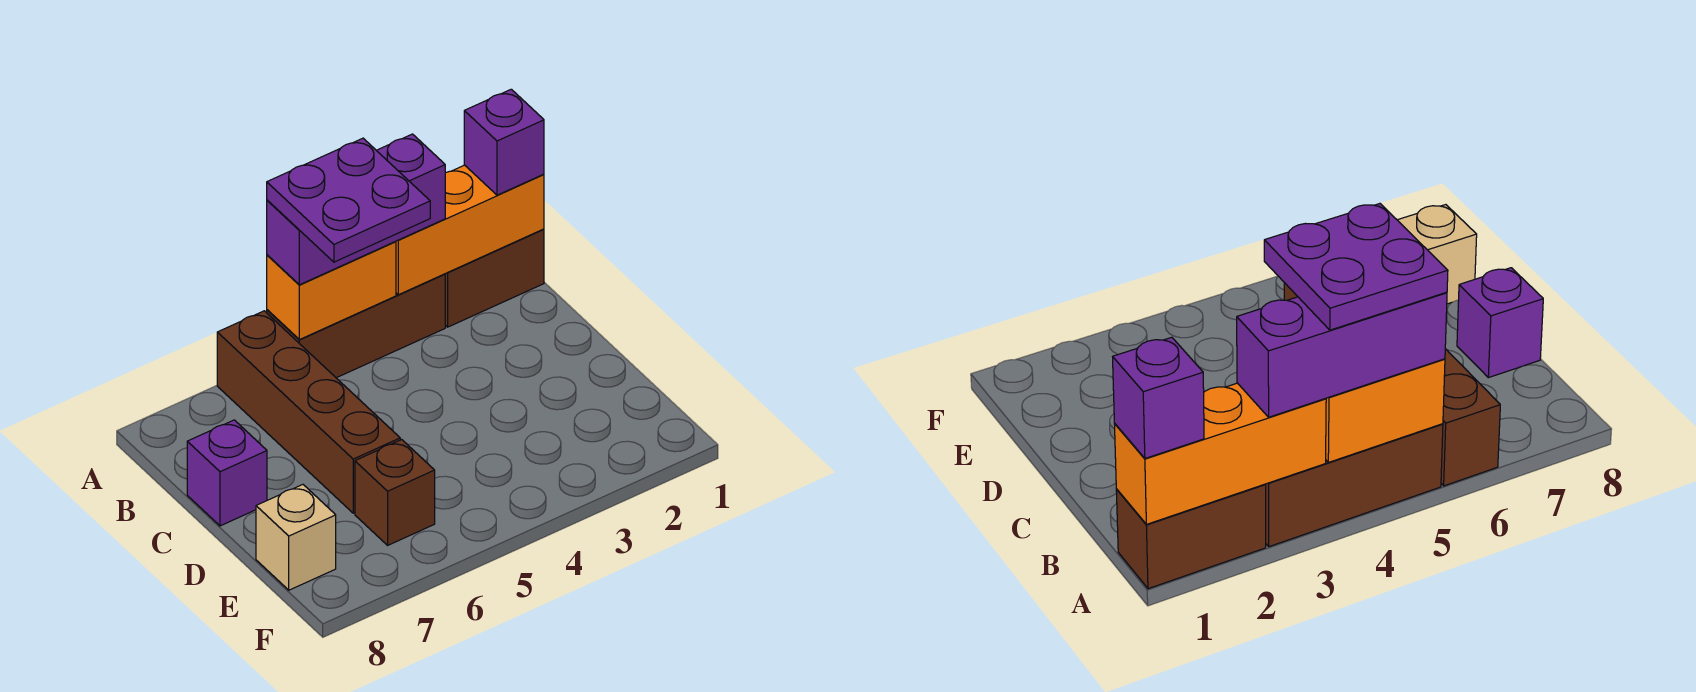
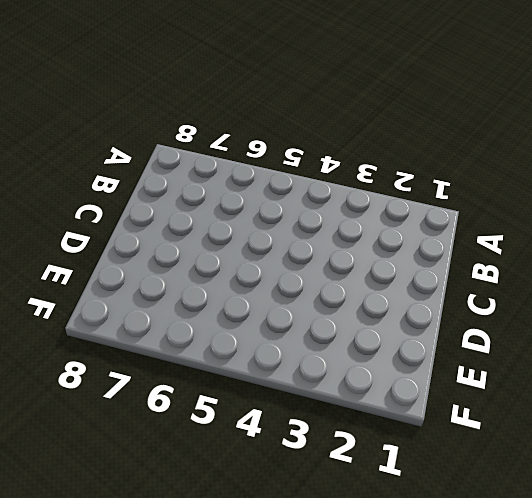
none -> brown brick A1:A2 level 1
none -> brown brick A3:A5 level 1

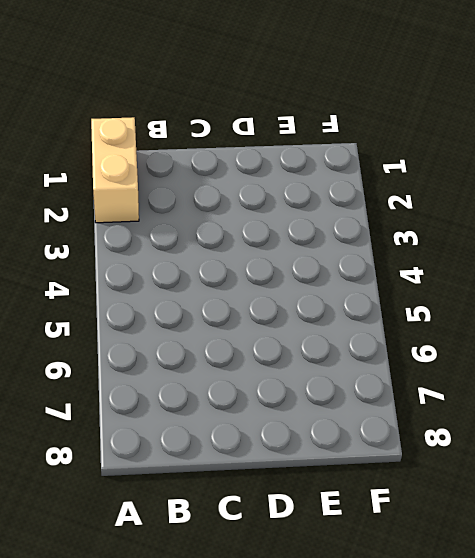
tan brick A1:A2 level 1 -> brown brick A1:A2 level 1
none -> brown brick A3:A5 level 1
none -> brown brick A6:D6 level 1

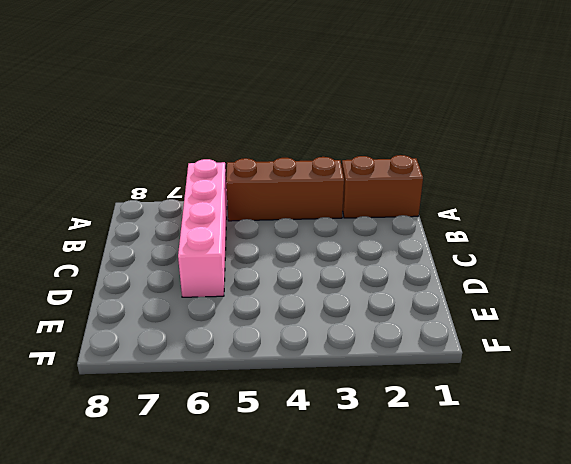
pink brick A6:D6 level 1 -> brown brick A6:D6 level 1
none -> purple brick C8 level 1
none -> brown brick E6 level 1

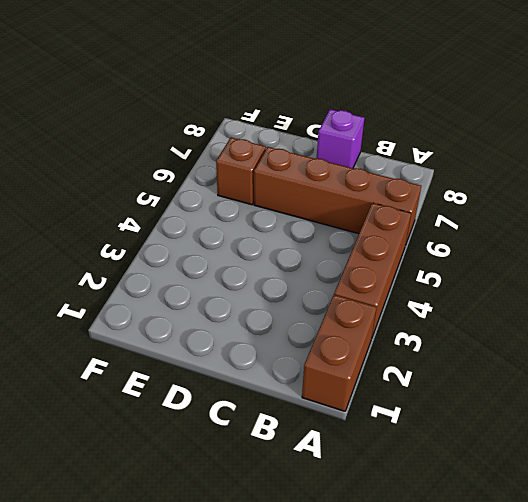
none -> tan brick E8 level 1
none -> orange brick A1:A3 level 2

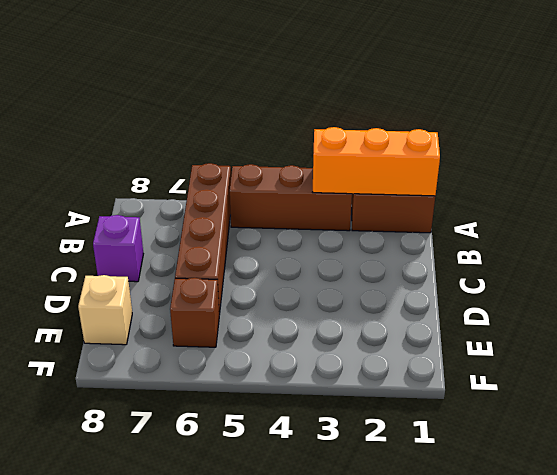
none -> orange brick A4:A5 level 2
none -> purple brick A1 level 3

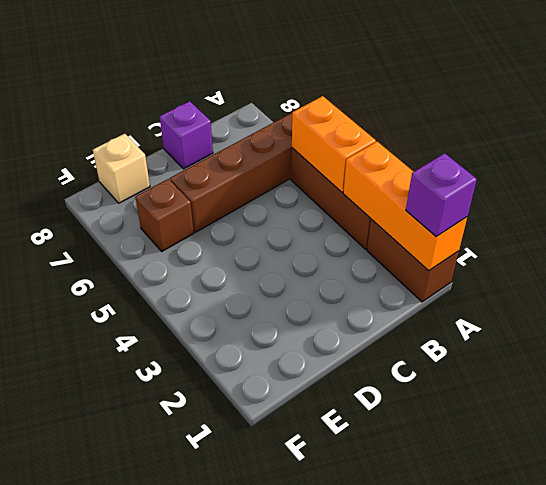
none -> purple brick A3:A5 level 3
none -> purple plate A4:B5 level 4

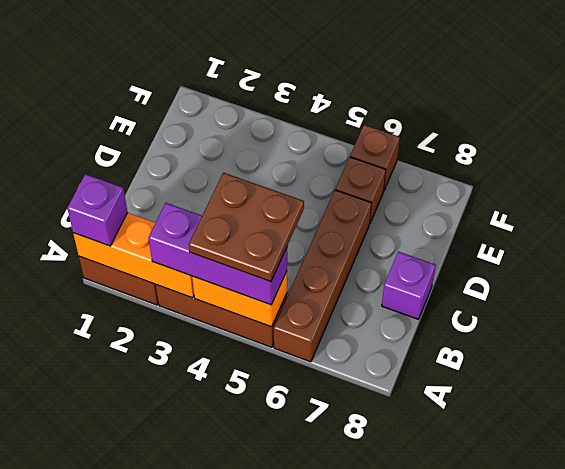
brown plate A4:B5 level 4 -> purple plate A4:B5 level 4
brown brick F6 level 1 -> none
none -> tan brick E8 level 1

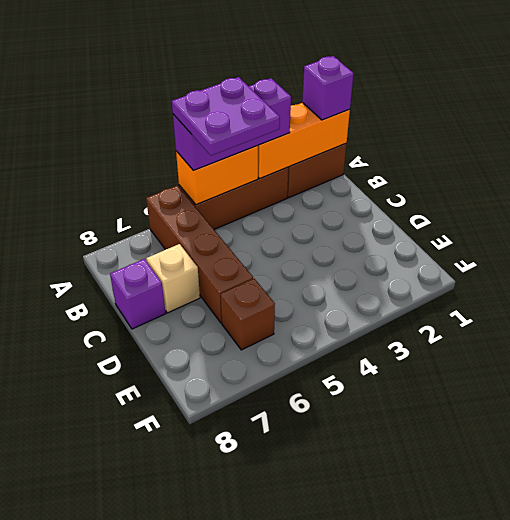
tan brick C7 level 1 -> tan brick E8 level 1

